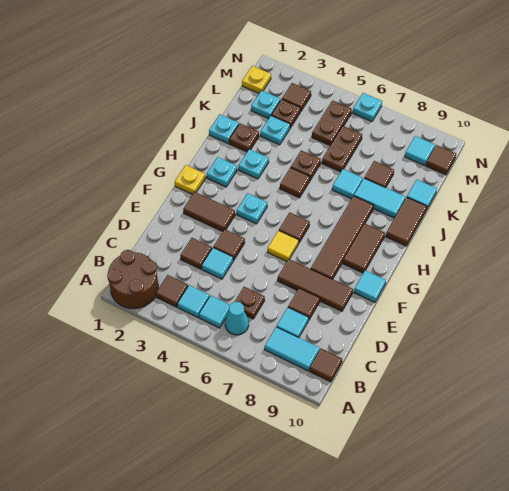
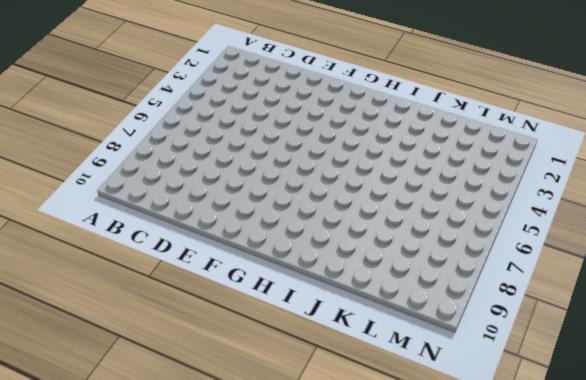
none -> brown round brick A1:B2 level 1
none -> brown tile B3 level 1
none -> cyan tile B4 level 1
none -> cyan tile B5 level 1

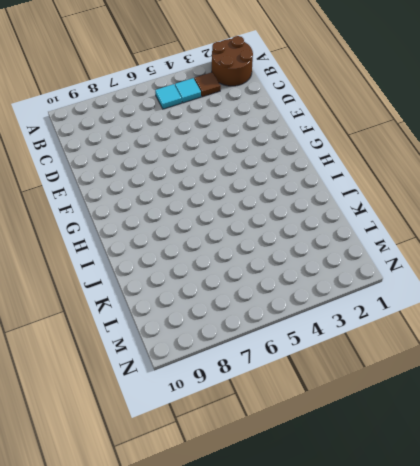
none -> cyan cone B6 level 1
none -> cyan tile B8:B9 level 1
none -> brown tile B10 level 1
none -> brown plate C6 level 1

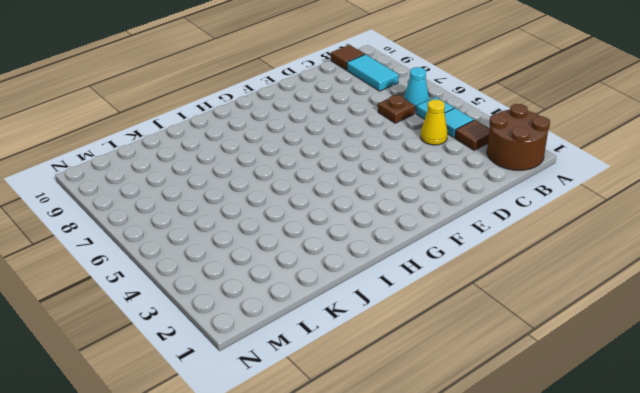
yellow cone C4 level 1 -> none
none -> cyan tile C8 level 1
none -> brown tile D3 level 1
none -> cyan tile D4 level 1
none -> brown tile D8 level 1

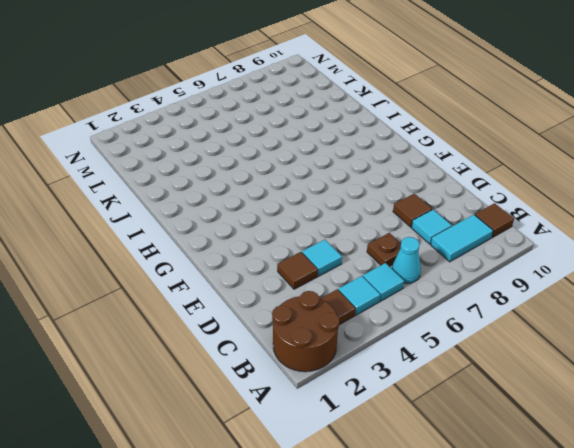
none -> brown tile E4 level 1
none -> brown tile E7:E9 level 1
none -> brown tile F2:F3 level 1
none -> yellow tile F6 level 1

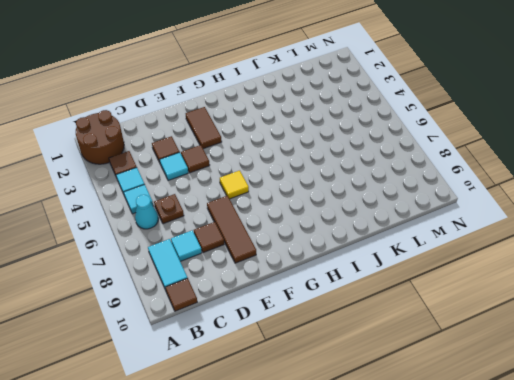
none -> brown tile F8:I8 level 1
none -> cyan tile F10 level 1
none -> yellow plate G1 level 1
none -> cyan plate G4 level 1

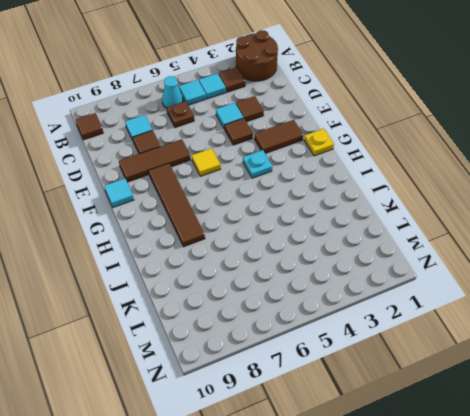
none -> cyan tile B8:B9 level 1
none -> brown tile G6 level 1
none -> brown tile G9:H9 level 1
none -> cyan plate H2 level 1

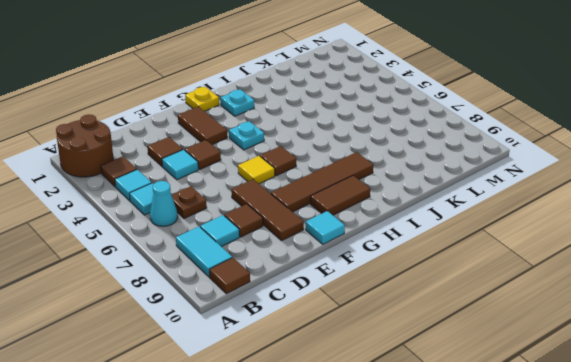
none -> cyan plate I3 level 1
none -> brown tile I5 level 1
none -> brown tile I10:J10 level 1
none -> cyan plate J1 level 1

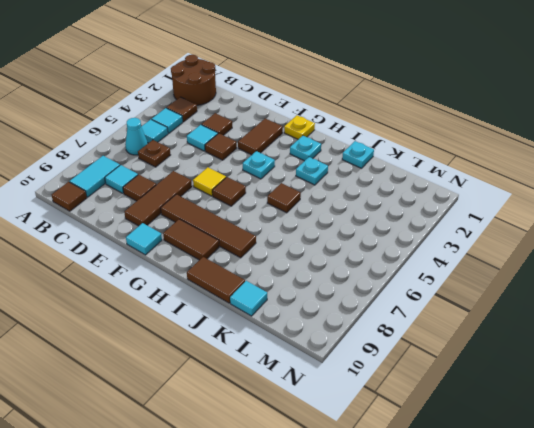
none -> brown plate J2 level 1
none -> brown plate J5 level 1
none -> cyan tile J7 level 1
none -> cyan tile J8:J9 level 1

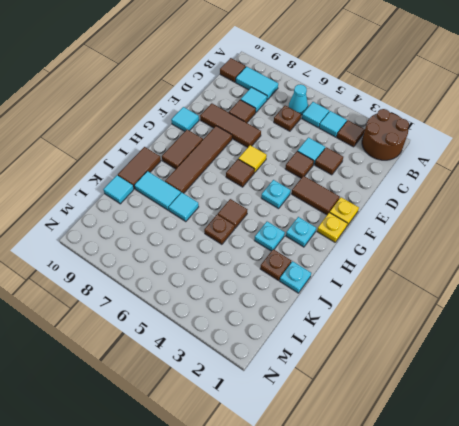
yellow plate F1 level 1 -> yellow plate M1 level 1
none -> cyan plate K3 level 1
none -> brown plate K6:L6 level 1
none -> brown tile K8 level 1
none -> cyan plate L2 level 1

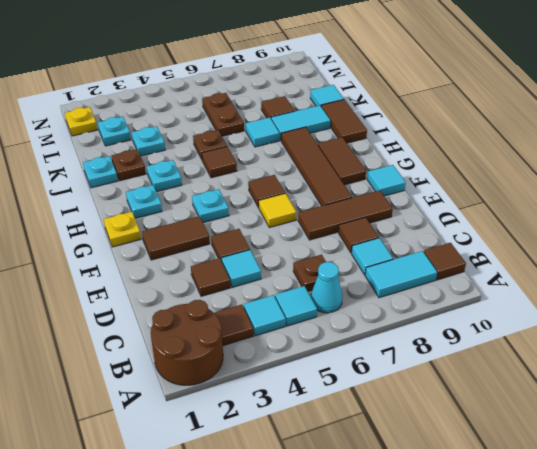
none -> brown plate L3 level 1
none -> brown plate L5:M5 level 1
none -> brown tile M3 level 1
none -> cyan tile M9 level 1

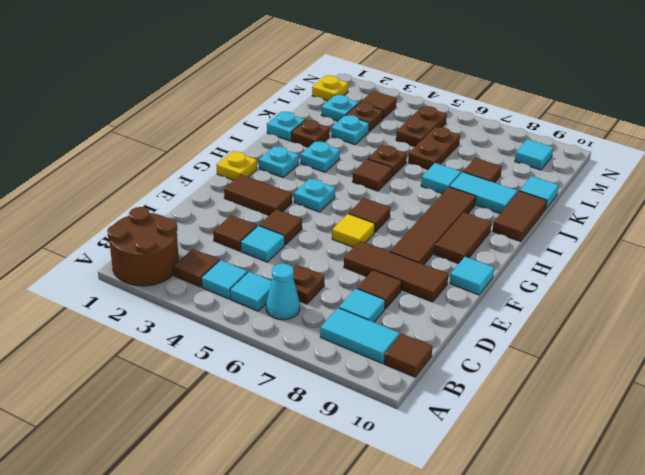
none -> brown tile M10 level 1
none -> cyan plate N6 level 1

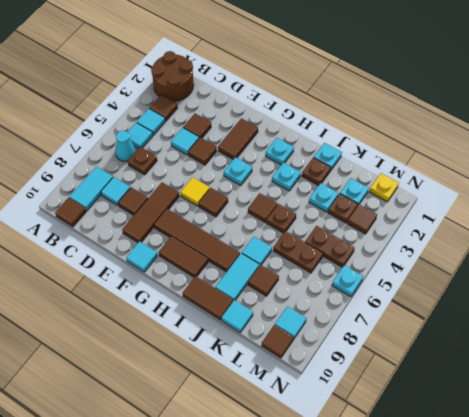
none -> yellow plate G1 level 1

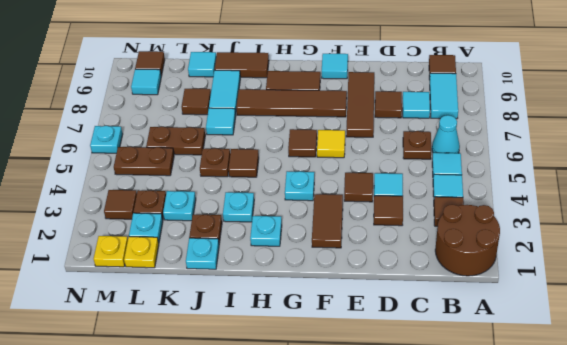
yellow plate L1 level 1 -> yellow plate G1 level 1

